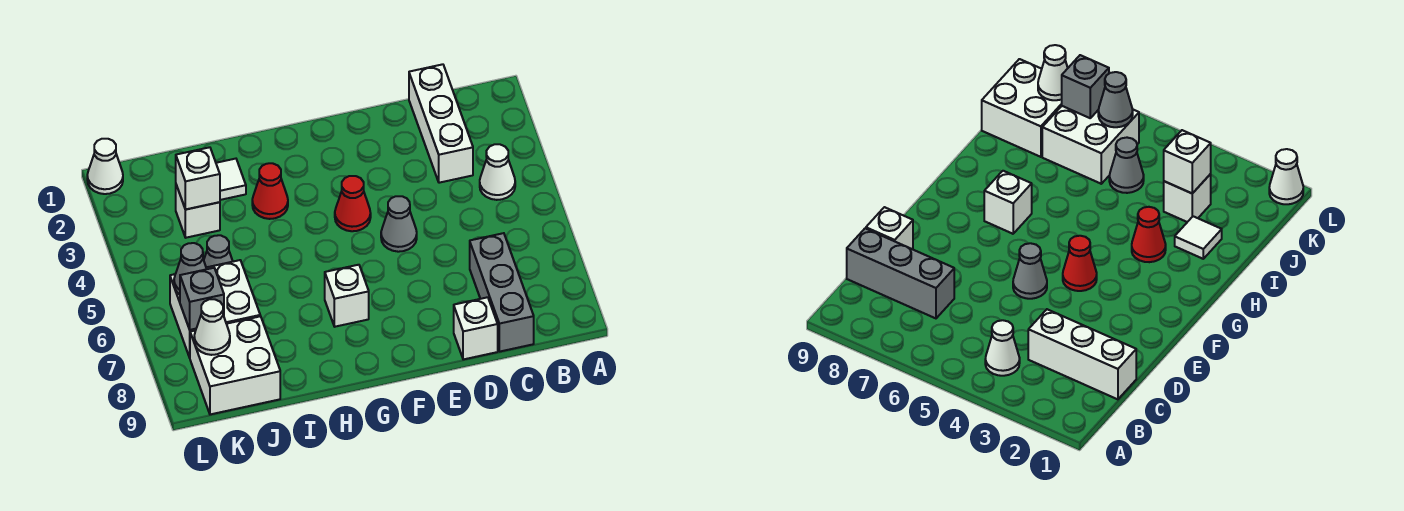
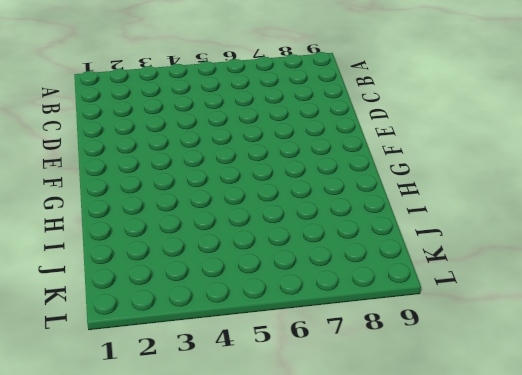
none -> white cone B4 level 1
none -> white brick C1:C3 level 1
none -> grey brick C7:C9 level 1

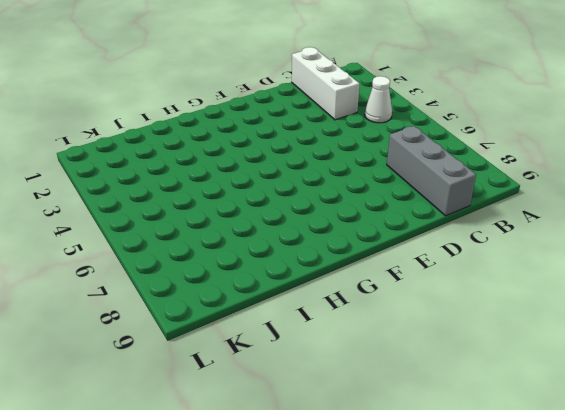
none -> white brick D9 level 1
none -> grey cone E5 level 1
none -> red cone F4 level 1

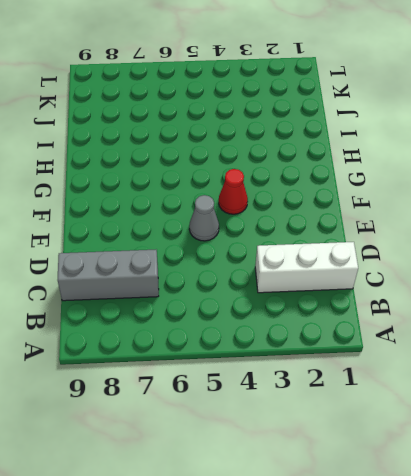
none -> white cone B4 level 1
none -> white brick D9 level 1
none -> white brick G7 level 1

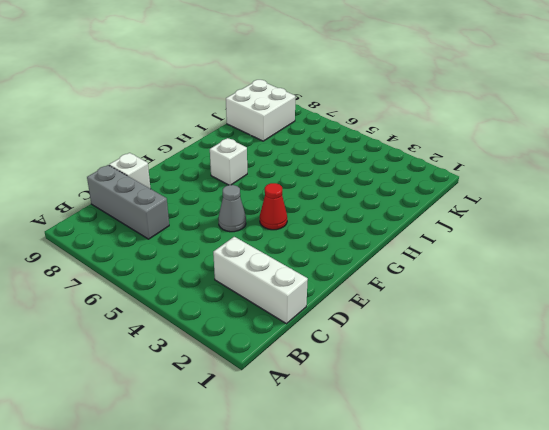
none -> white cone B4 level 1
none -> red cone H3 level 1
none -> white tile I2 level 1

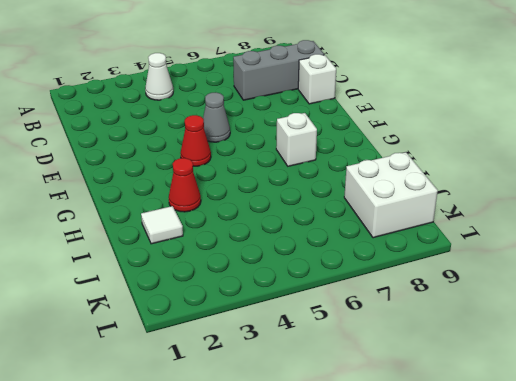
none -> white brick C1:C3 level 1
none -> white brick J3 level 1
none -> grey cone J5 level 1

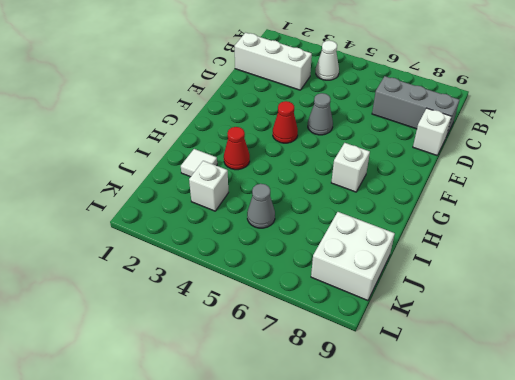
none -> white brick J6:K7 level 1
none -> white cone L1 level 1
none -> white brick J3 level 2

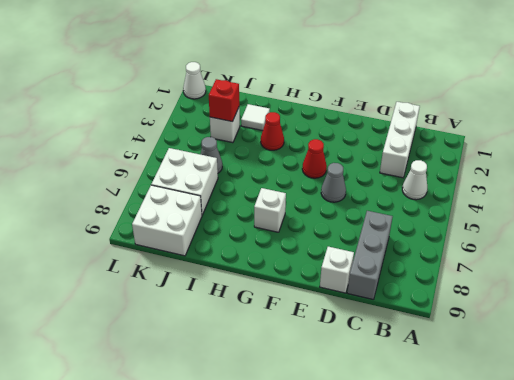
red brick J3 level 2 -> white brick J3 level 2
none -> grey cone K6 level 2
none -> grey brick K7 level 2
none -> white cone K8 level 2

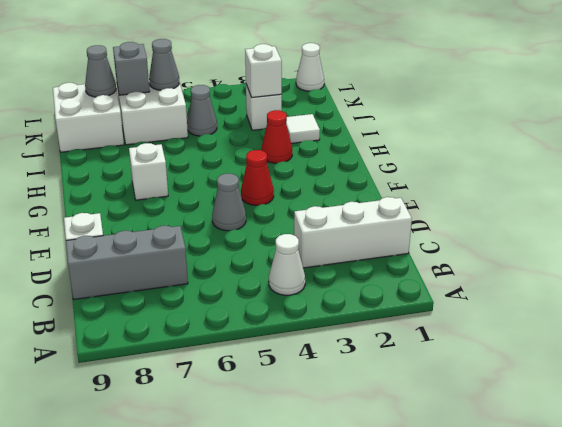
grey cone K8 level 2 -> white cone K8 level 2

